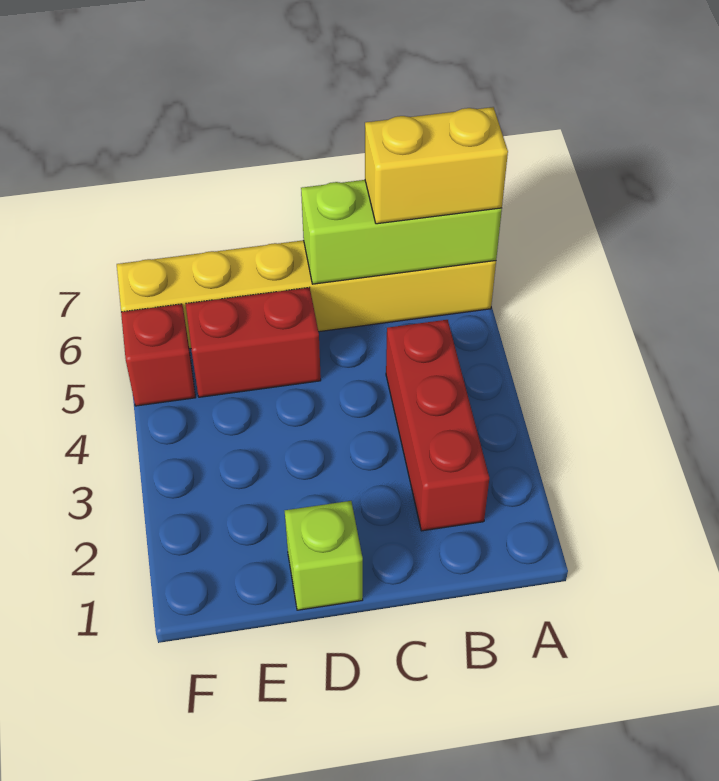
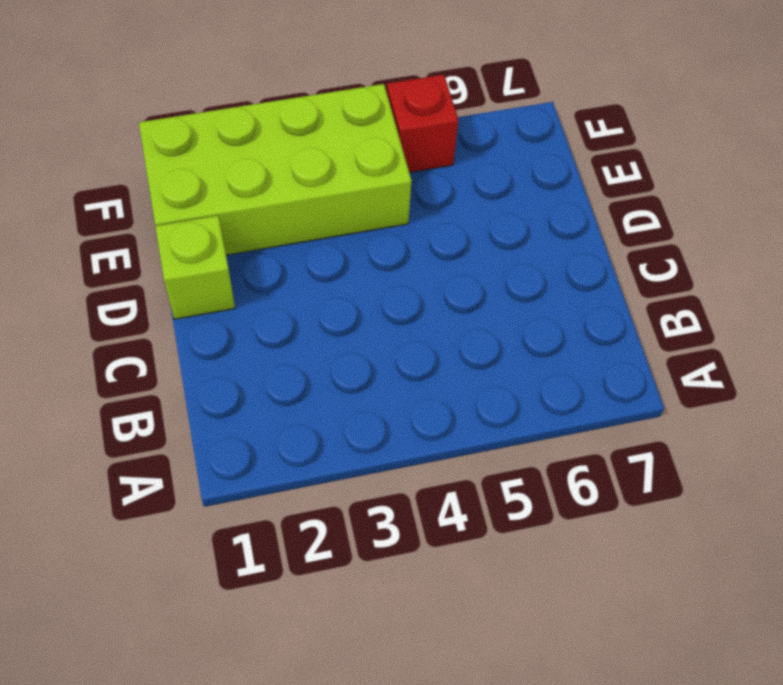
lime brick E1:F4 level 1 -> none
none -> yellow brick A6:F6 level 1
none -> red brick B2:B4 level 1

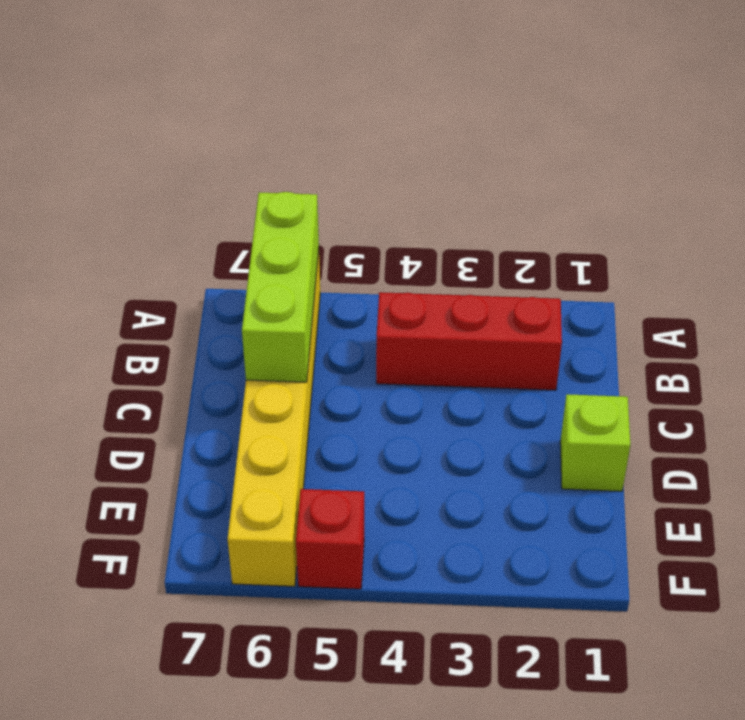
none -> red brick D5:E5 level 1
none -> yellow brick A6:B6 level 3

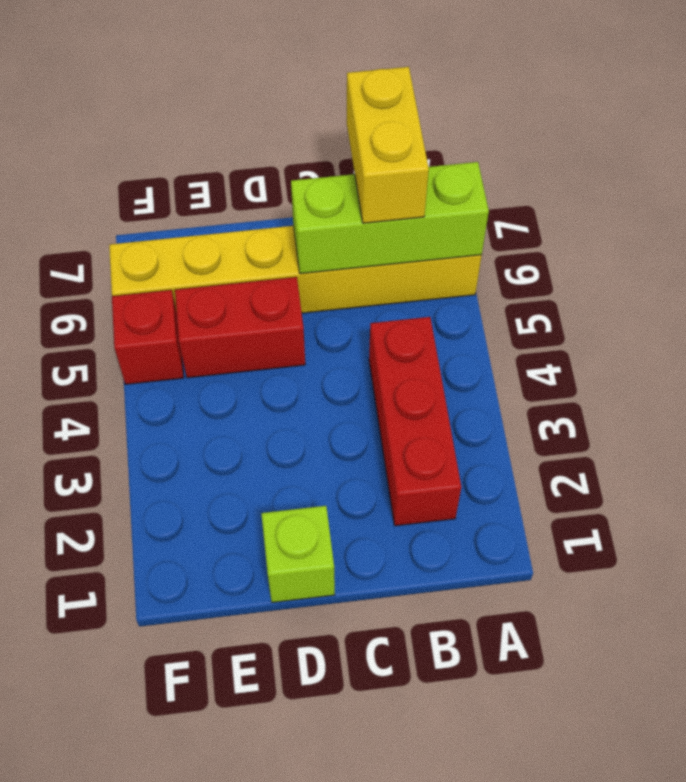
yellow brick B6:B7 level 3 -> yellow brick A6:B6 level 3

